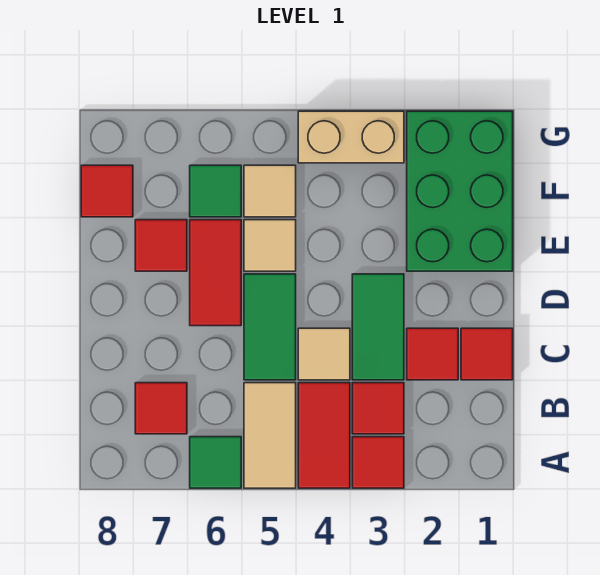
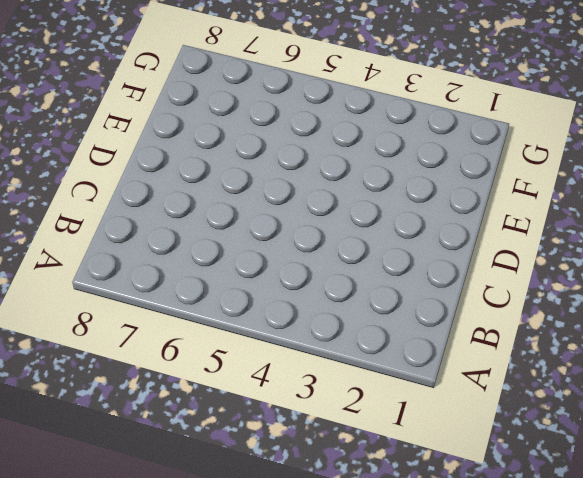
none -> red tile A3 level 1
none -> red tile A4:B4 level 1
none -> tan tile A5:B5 level 1

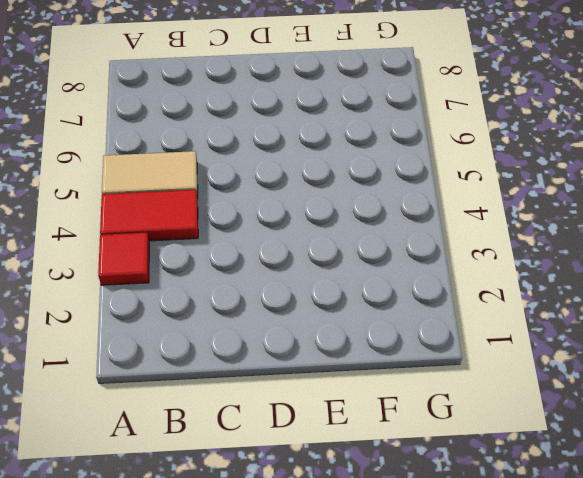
none -> green tile A6 level 1
none -> red tile B3 level 1
none -> red tile B7 level 1

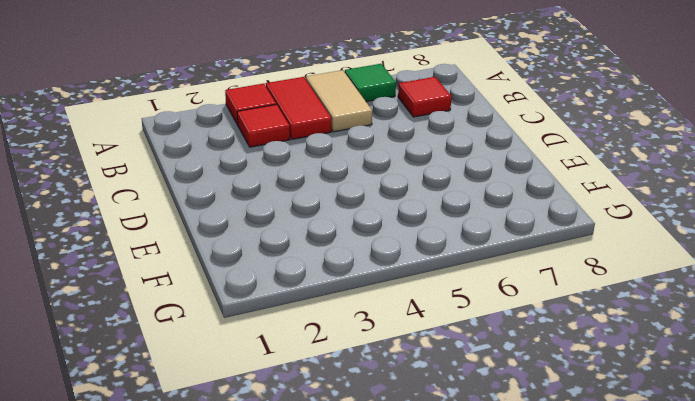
none -> red tile C1 level 1
none -> red tile C2 level 1
none -> green tile C3:D3 level 1

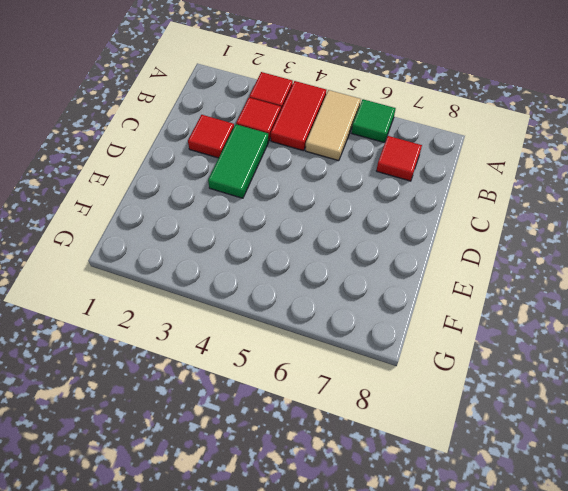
none -> red tile C1 level 1
none -> tan tile C4 level 1
none -> green tile C5:D5 level 1

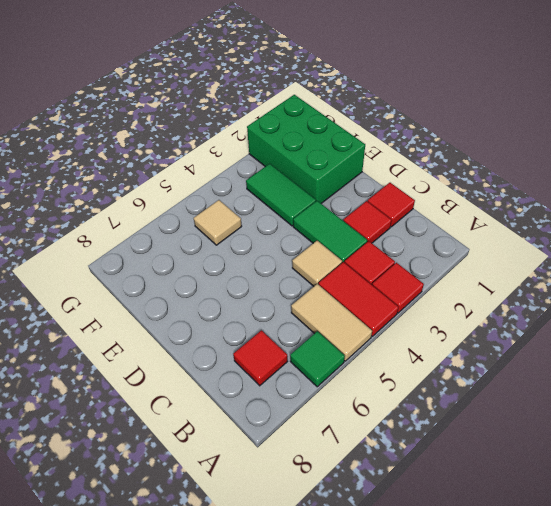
green tile E3:F3 level 1 -> green tile C5:D5 level 1
none -> red tile D6:E6 level 1
none -> tan tile E5 level 1
none -> red tile E7 level 1

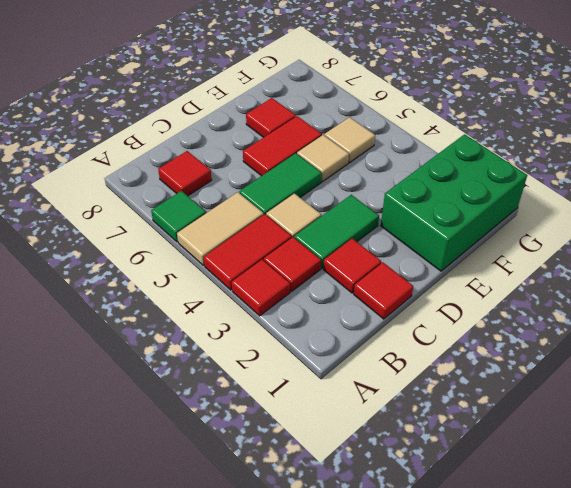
none -> green tile F6 level 1
none -> red tile F8 level 1
none -> tan brick G3:G4 level 1

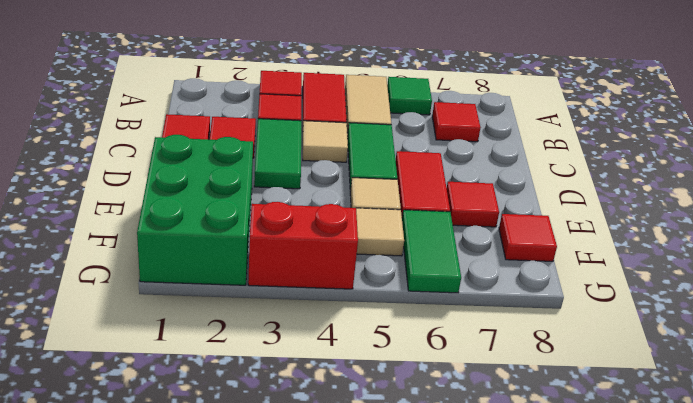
green tile F6:G6 level 1 -> green tile F6 level 1
red brick G3:G4 level 1 -> tan brick G3:G4 level 1

